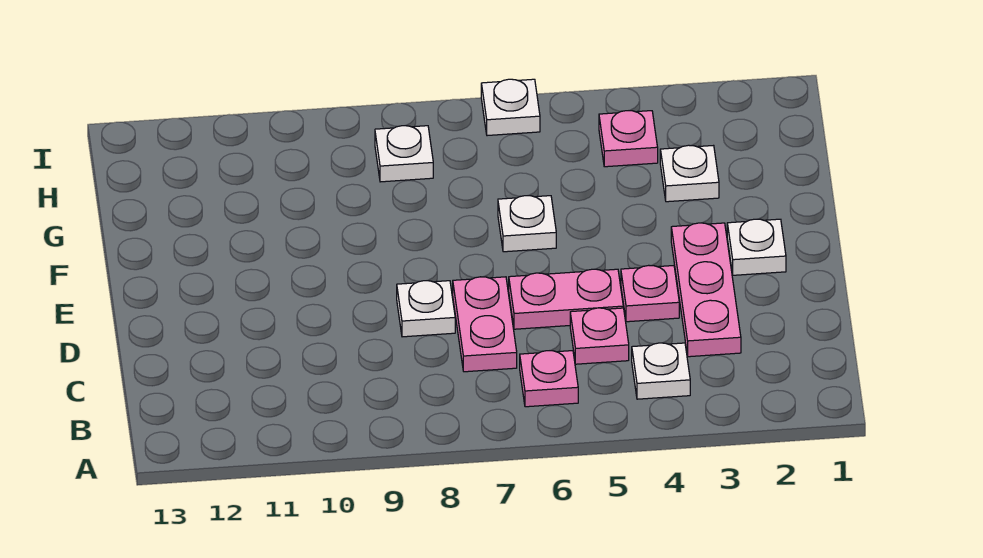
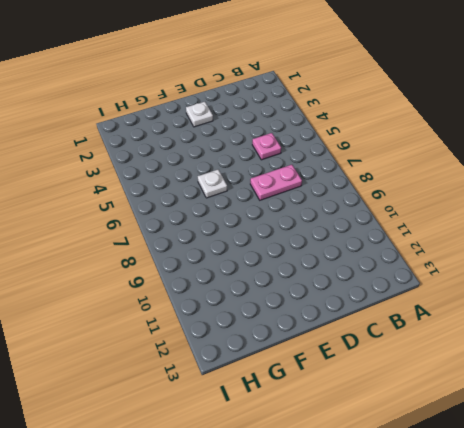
none -> white plate B4 level 1
none -> pink plate B6 level 1
none -> pink plate C3:E3 level 1

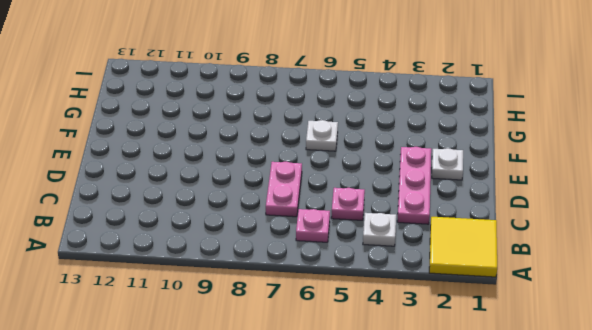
yellow tile A1:B2 level 1 -> none
none -> pink plate D4 level 1
none -> pink plate D5:D6 level 1
none -> white plate D8 level 1

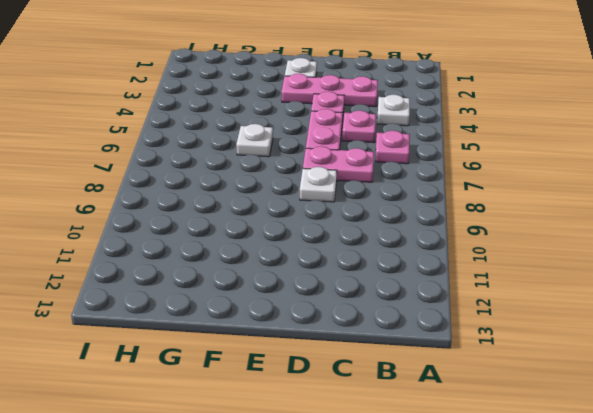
none -> white plate G3 level 1
none -> pink plate H4 level 1
none -> white plate H8 level 1

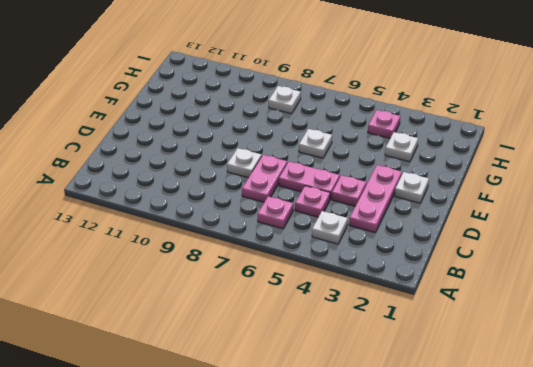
none -> white plate I6 level 1

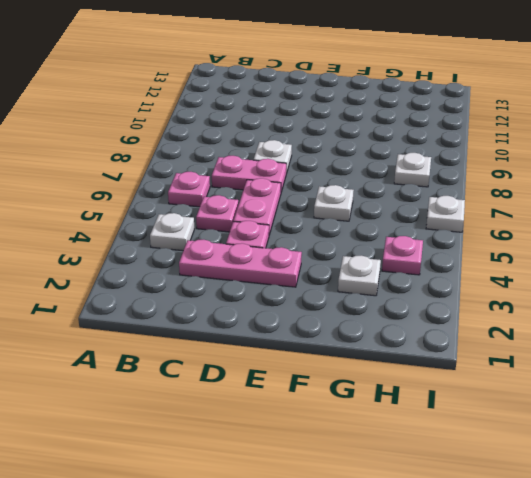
none -> white plate E2 level 1

